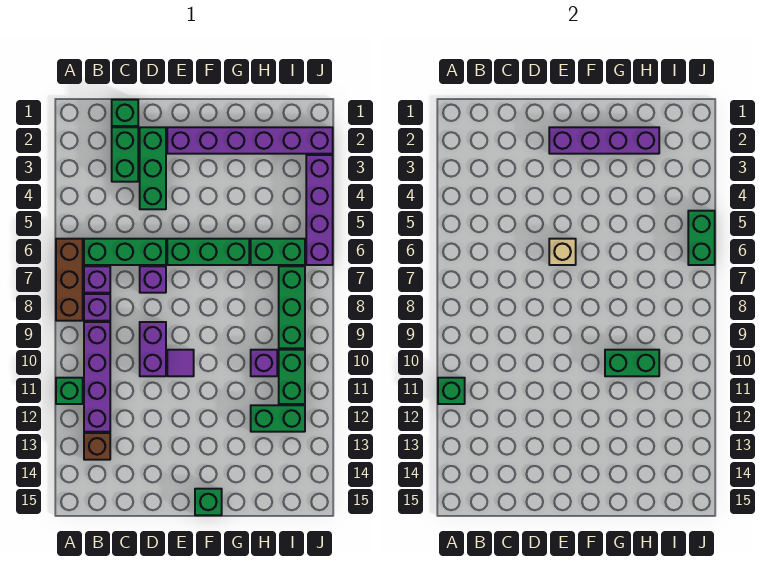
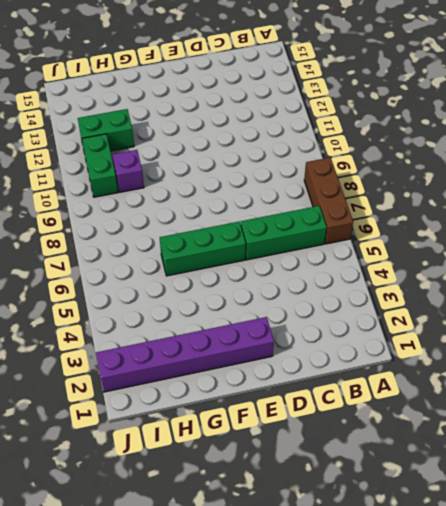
none -> green brick A11 level 1
none -> purple brick B7 level 1
none -> purple brick B8 level 1

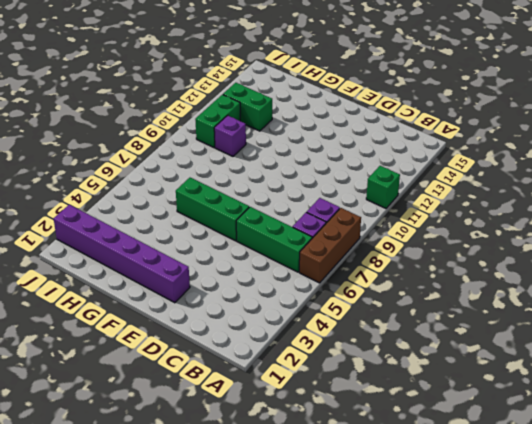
none -> purple brick B9:B12 level 1
none -> brown brick B13 level 1
none -> green brick C1 level 1

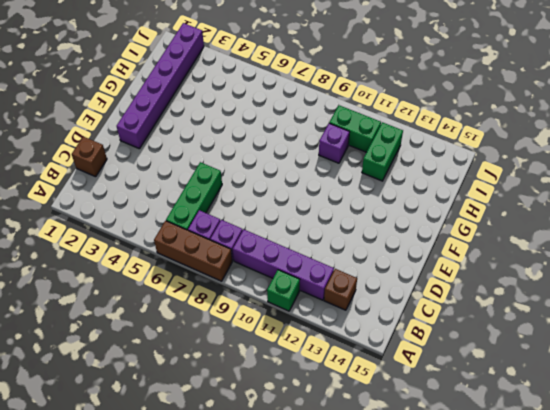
brown brick C1 level 1 -> green brick C1 level 1
none -> green brick C2:C3 level 1
none -> green brick D2:D4 level 1
none -> purple brick D7 level 1

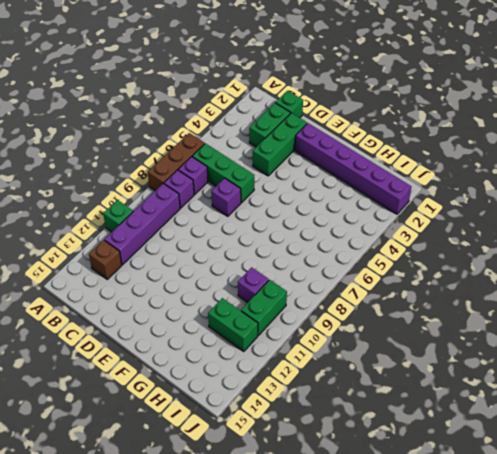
none -> purple brick D9:D10 level 1
none -> green brick E6:G6 level 1
none -> purple tile E10 level 1

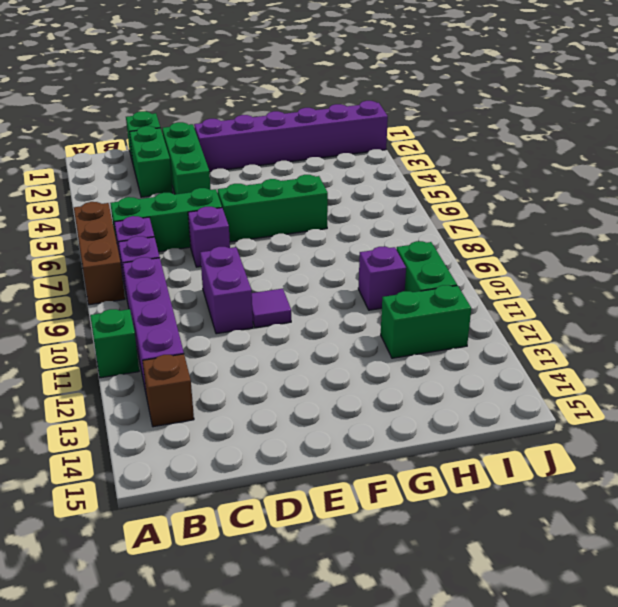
none -> green brick F15 level 1
none -> green brick H6:I6 level 1
none -> green brick I7:I9 level 1

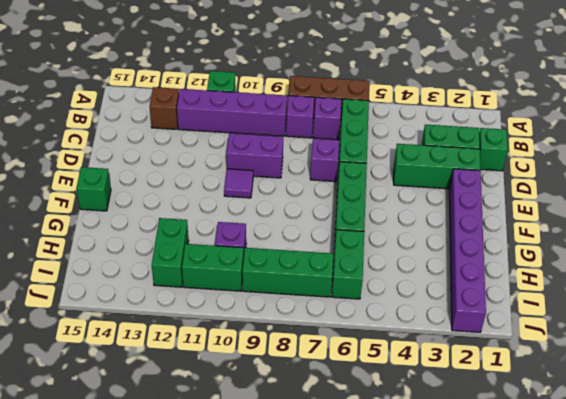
none -> purple brick J3:J6 level 1
none -> green brick A11 level 2
none -> purple brick E2:H2 level 2

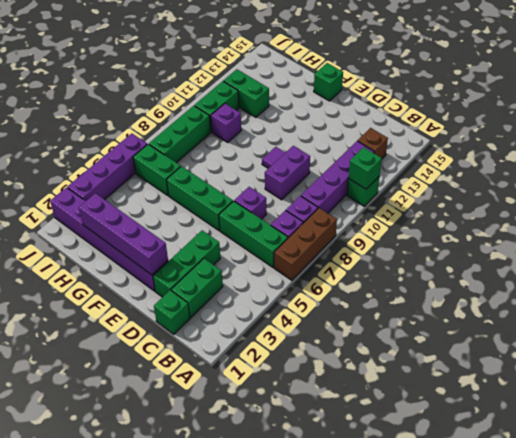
none -> tan brick E6 level 2
none -> green brick G10:H10 level 2
none -> green brick J5:J6 level 2

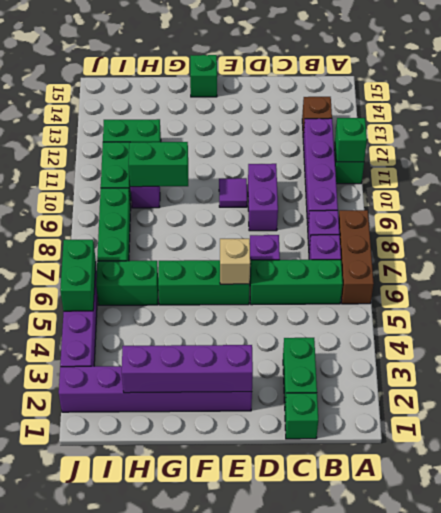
none -> green brick D2:D4 level 1

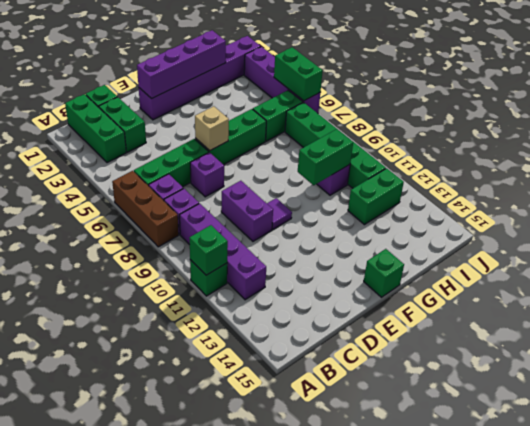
green brick B1:B3 level 1 -> green brick D2:D4 level 1
none -> brown brick B13 level 1

